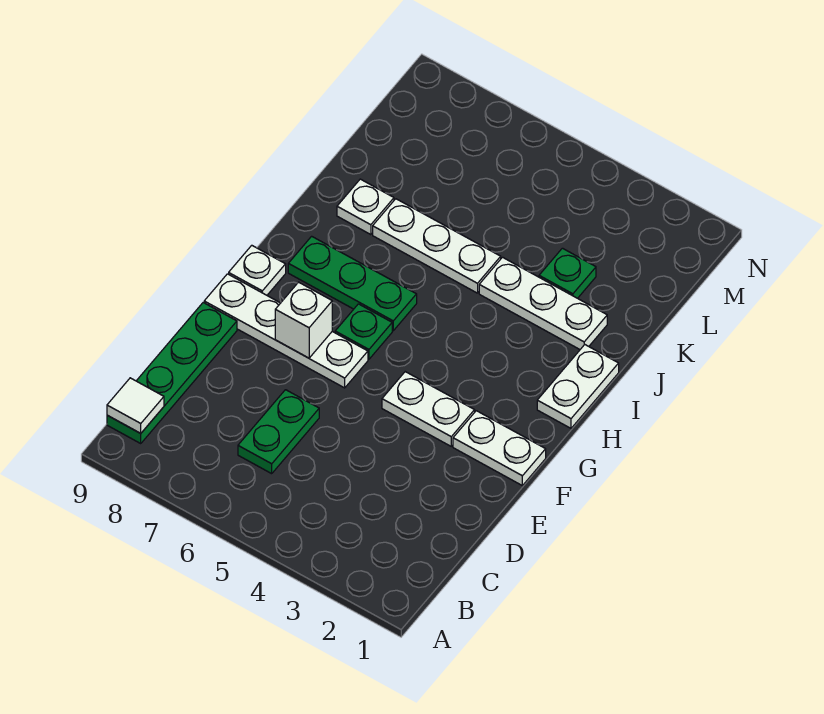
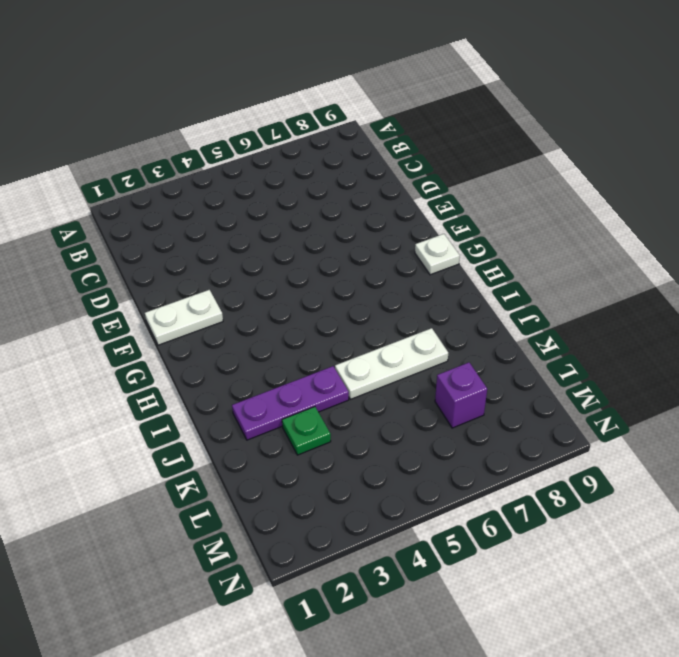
purple plate J2:J4 level 1 -> white plate J2:J4 level 1
purple brick L7 level 1 -> none
none -> green plate B9:E9 level 1
none -> green plate C6:D6 level 1
none -> white plate F3:F4 level 1

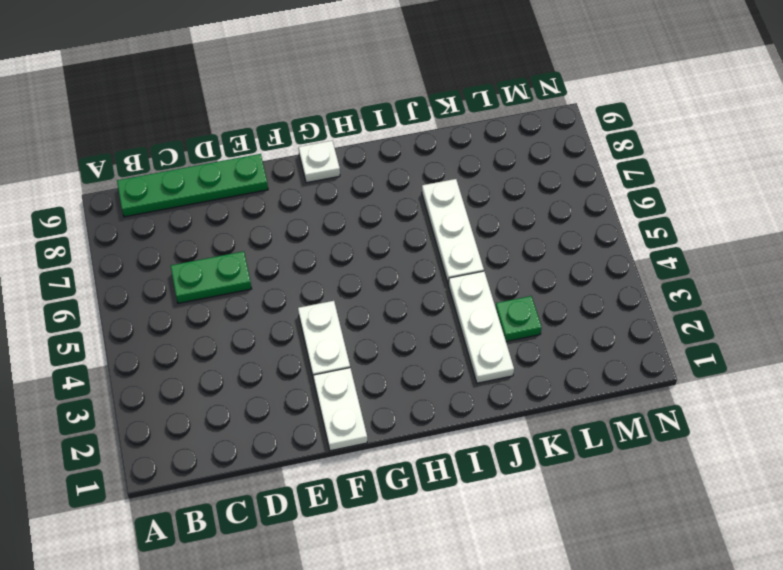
none -> white plate F6:F9 level 1
none -> green plate G6 level 1
none -> white plate H1:I1 level 1

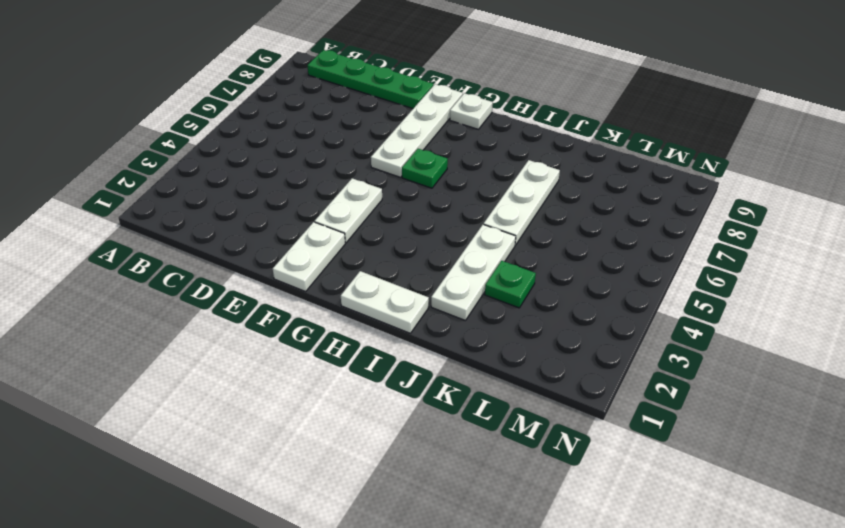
none -> green plate C6:D6 level 1
none -> green plate H6:H8 level 1
none -> white plate J8 level 1

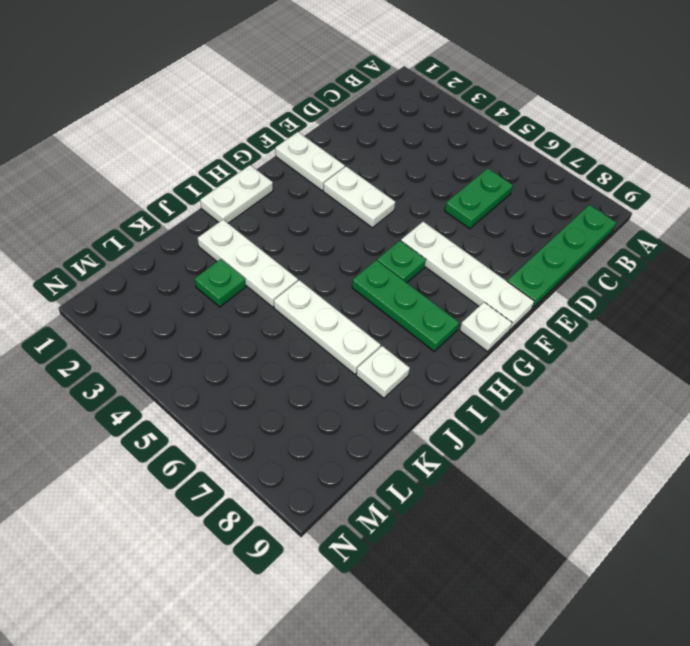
none -> white tile B9 level 2
none -> white brick F7 level 2

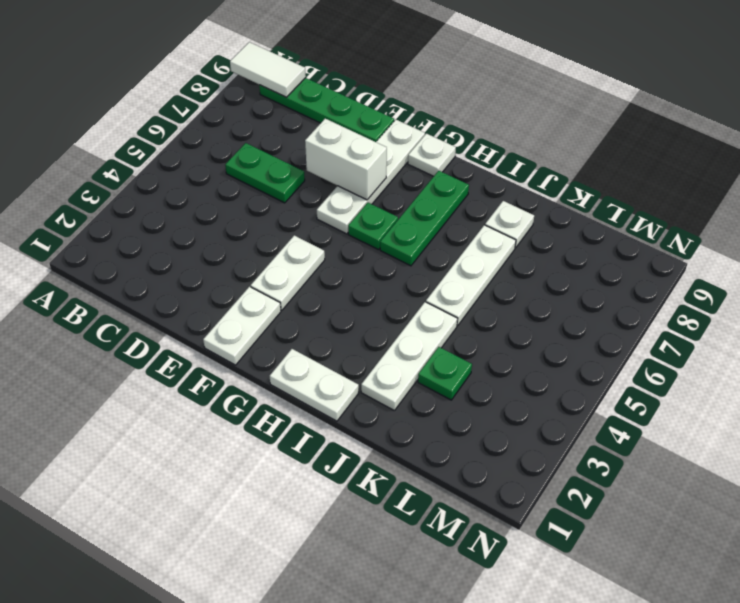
white tile A9:B9 level 2 -> white tile B9 level 2
white brick E7:F7 level 2 -> white brick F7 level 2

